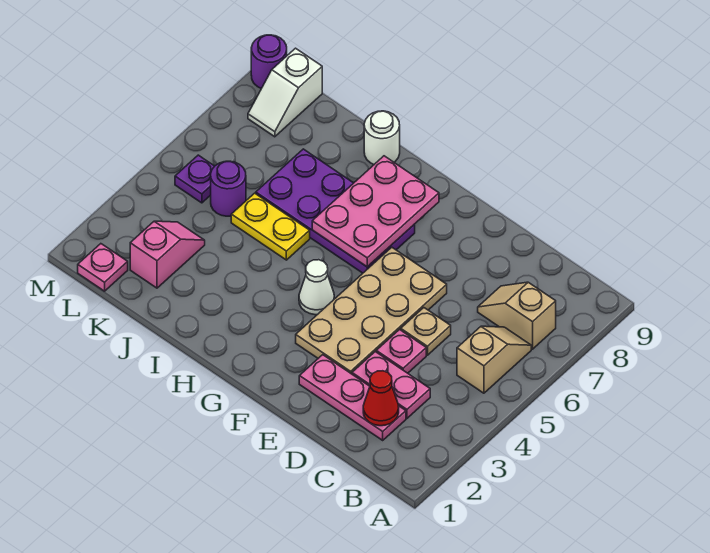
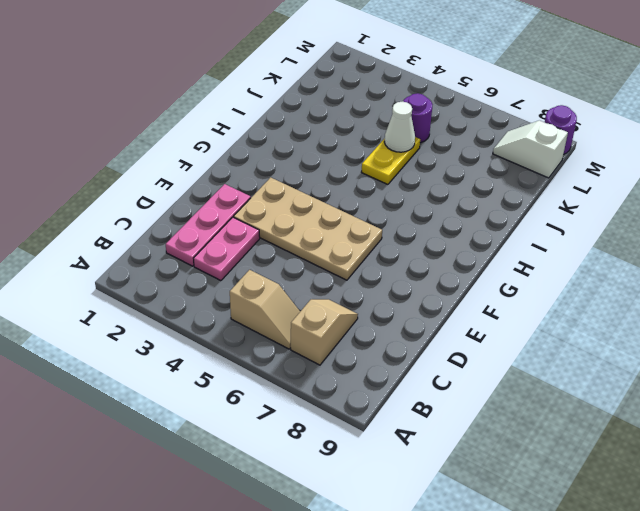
white cone J5 level 2 -> white cone G4 level 1
none -> pink plate D4 level 1
none -> tan plate D5 level 1
none -> purple plate G6:J7 level 1

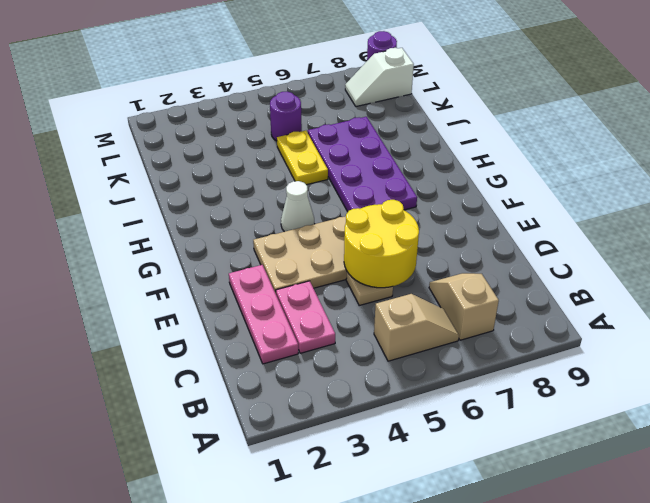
yellow round brick D5:E6 level 2 -> none
none -> pink plate D4 level 1
none -> white round brick I9 level 1
none -> pink slope K2:K3 level 1 top 2

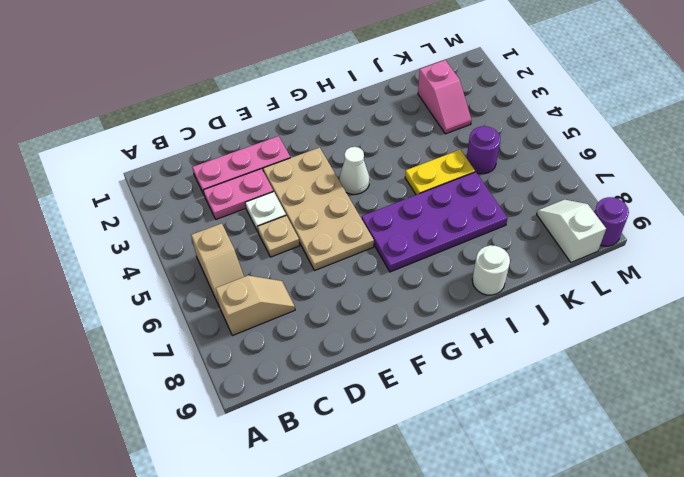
white plate D4 level 1 -> pink plate D4 level 1
none -> pink plate L1 level 1
none -> purple plate L5 level 1
none -> red cone C2 level 2

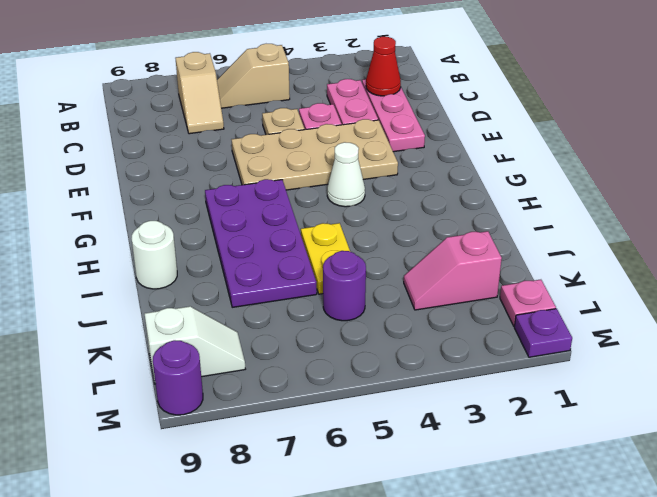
purple plate M1 level 1 -> purple plate L5 level 1
none -> pink plate G6:H8 level 2

